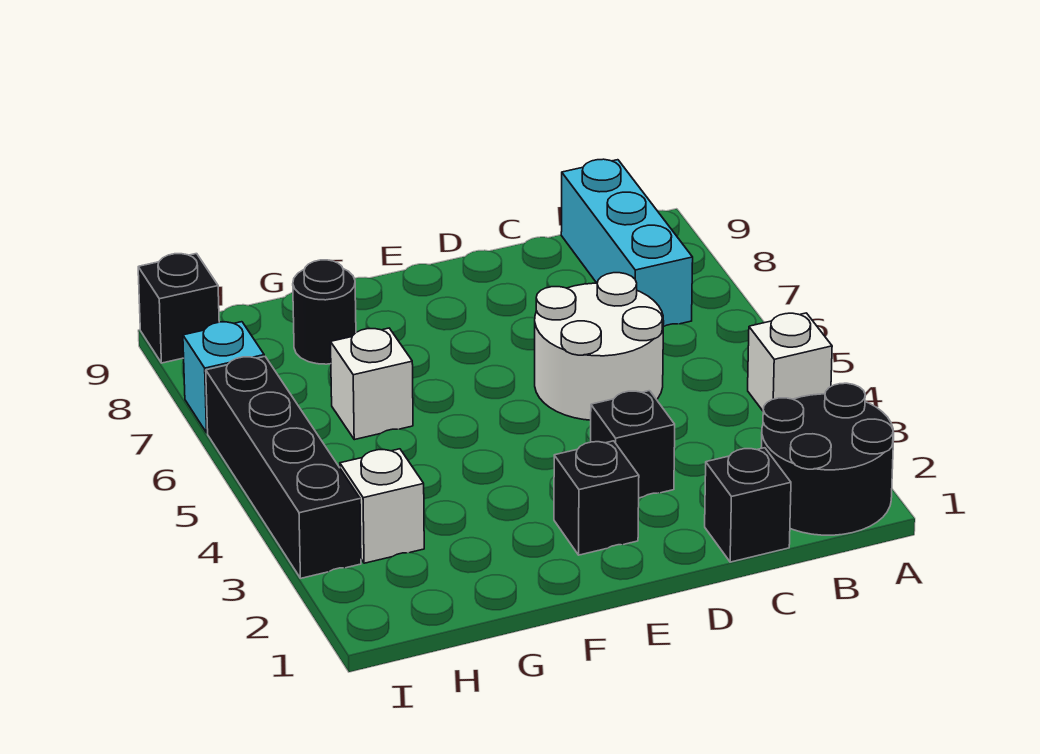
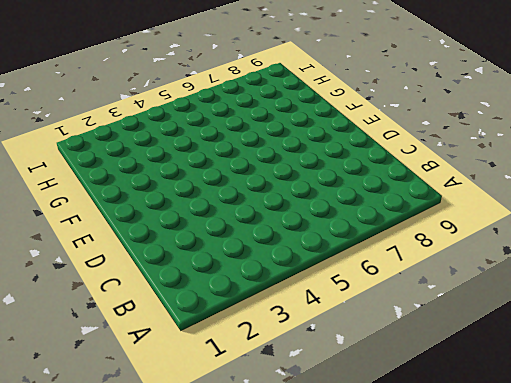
none -> black round brick A1:B2 level 1
none -> white brick A4 level 1
none -> cyan brick B7:B9 level 1

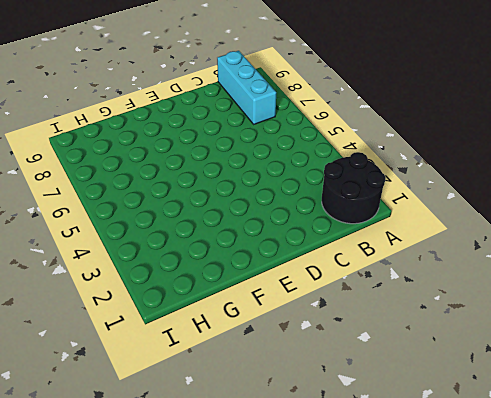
none -> white brick A4 level 1
none -> black brick C1 level 1
none -> white round brick C5:D6 level 1

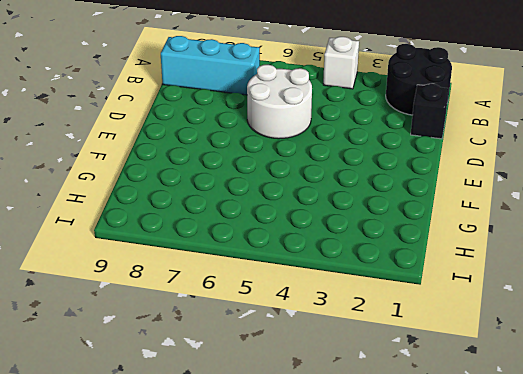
none -> black brick D3 level 1
none -> black brick E2 level 1
none -> white brick G6 level 1

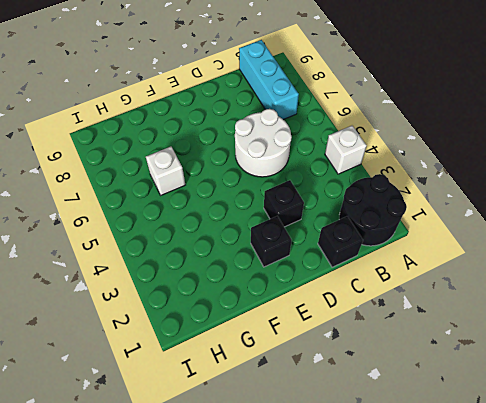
none -> black round brick G8 level 1
none -> white brick H3 level 1
none -> black brick I3:I6 level 1

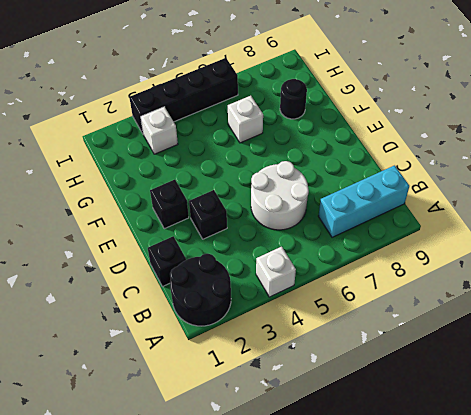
none -> cyan brick I7 level 1
none -> black brick I9 level 1

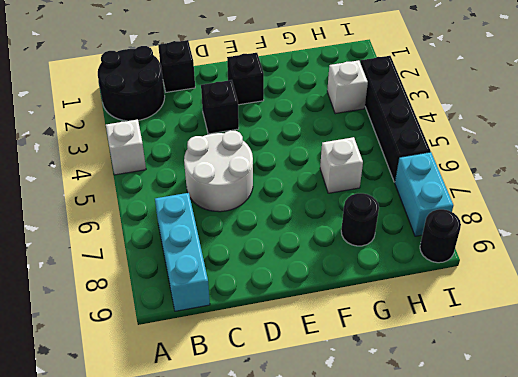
cyan brick I7:I8 level 1 -> cyan brick I7 level 1
black round brick I9 level 1 -> black brick I9 level 1

